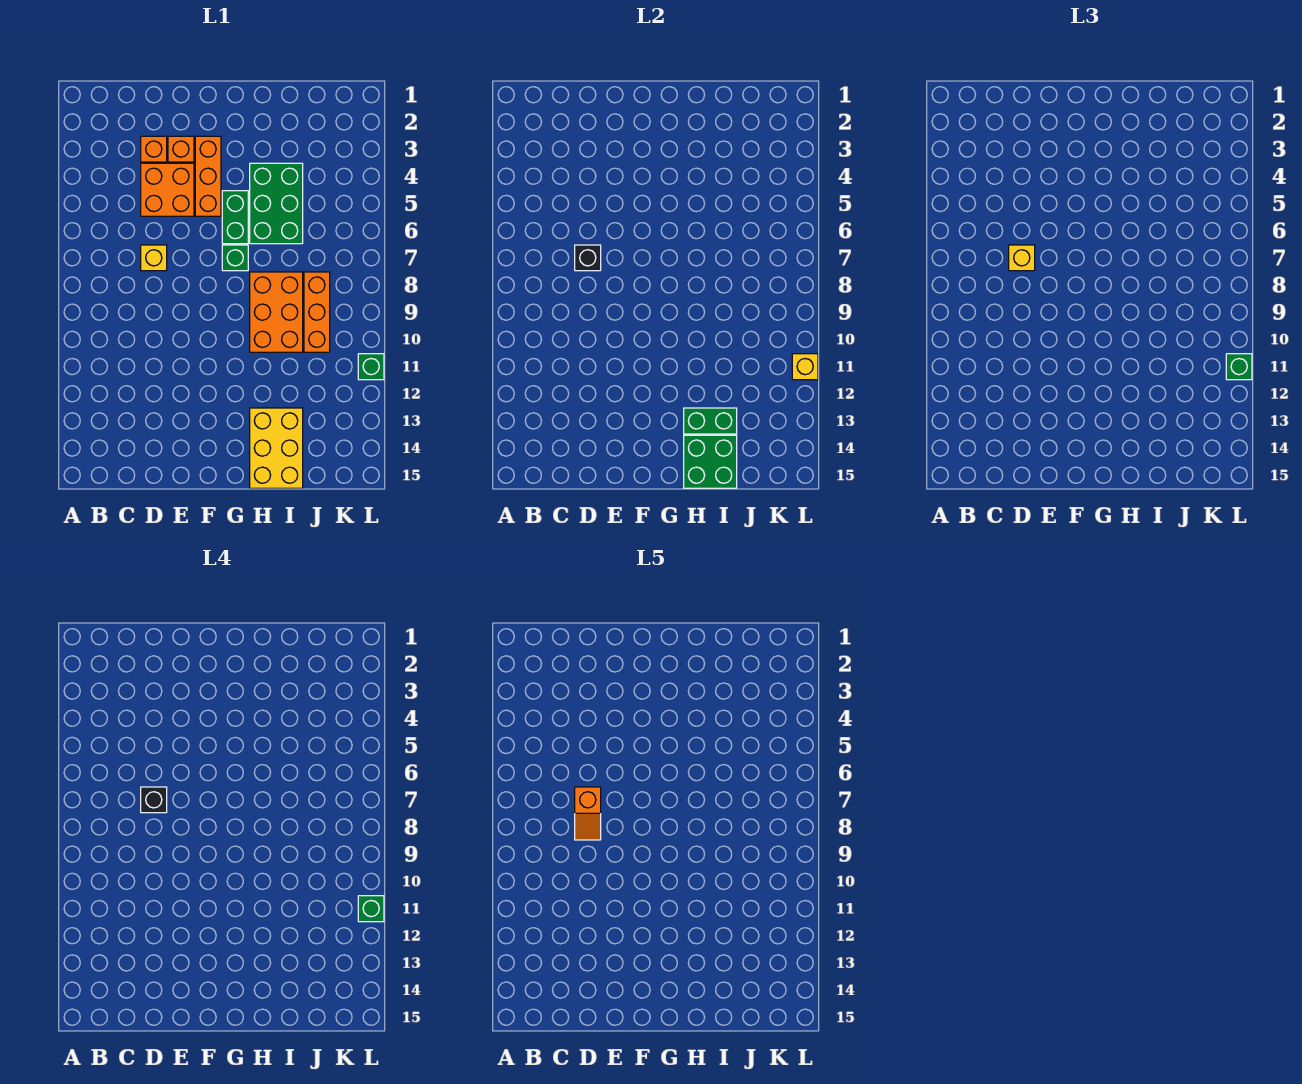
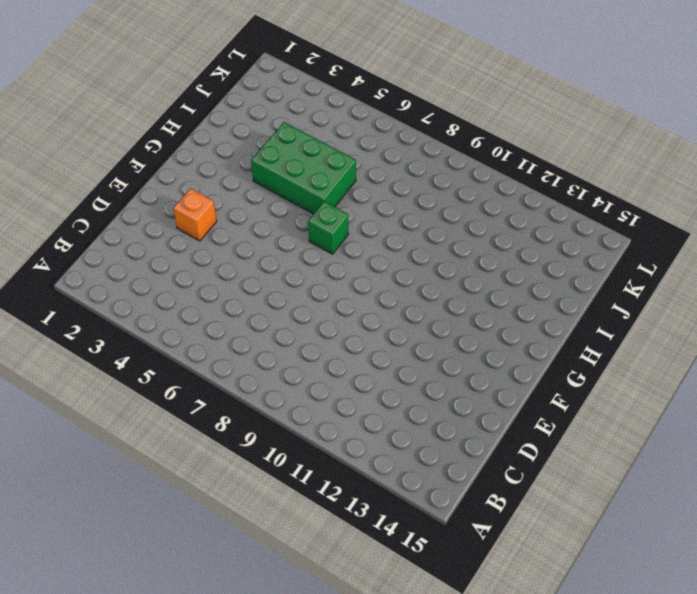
none -> orange brick D3 level 1
none -> orange brick D4:E5 level 1
none -> yellow brick D7 level 1

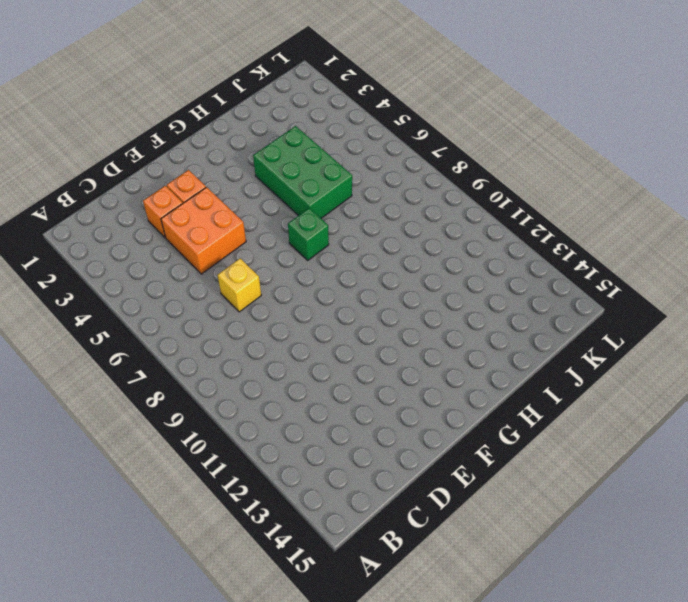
none -> orange brick F3:F5 level 1
none -> green brick G5:G6 level 1
none -> orange brick H8:I10 level 1

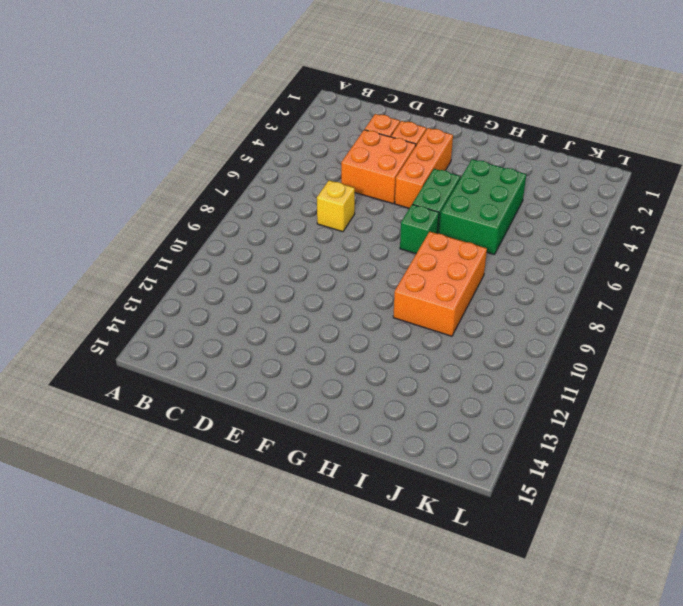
none -> yellow brick H13:I15 level 1
none -> orange brick J8:J10 level 1
none -> green brick L11 level 1

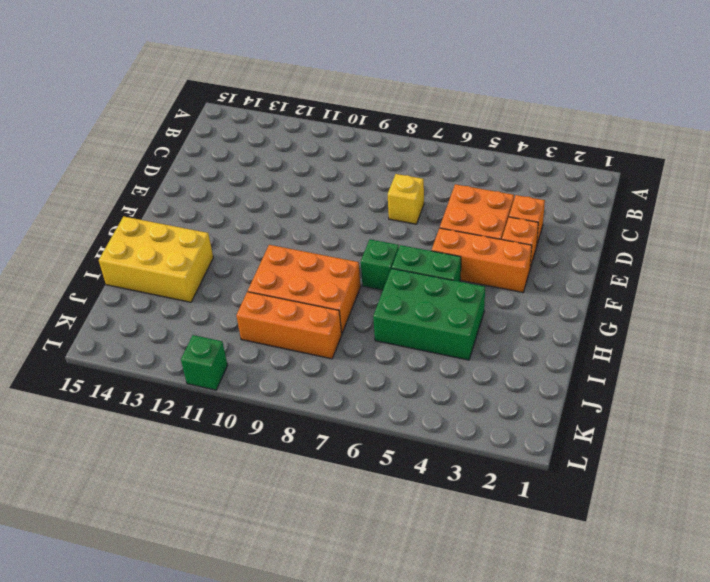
none -> black brick D7 level 2
none -> green brick H13:I13 level 2
none -> green brick H14:I15 level 2

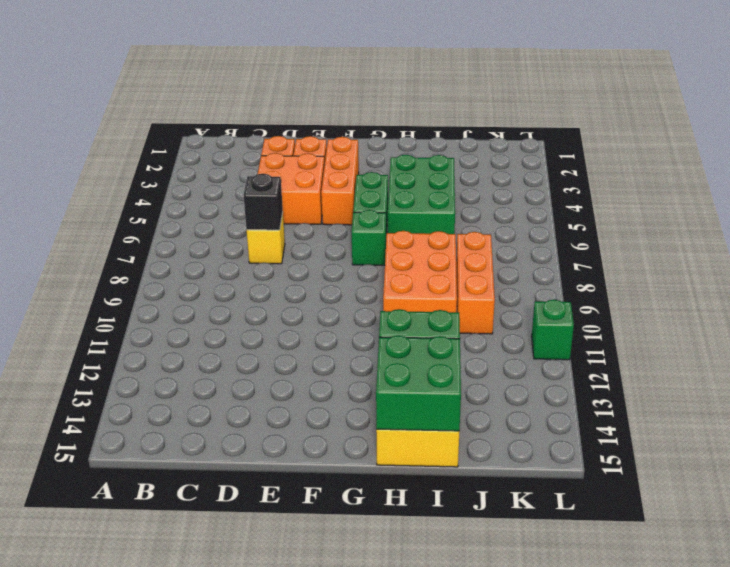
none -> yellow brick L11 level 2
none -> yellow brick D7 level 3
none -> green brick L11 level 3

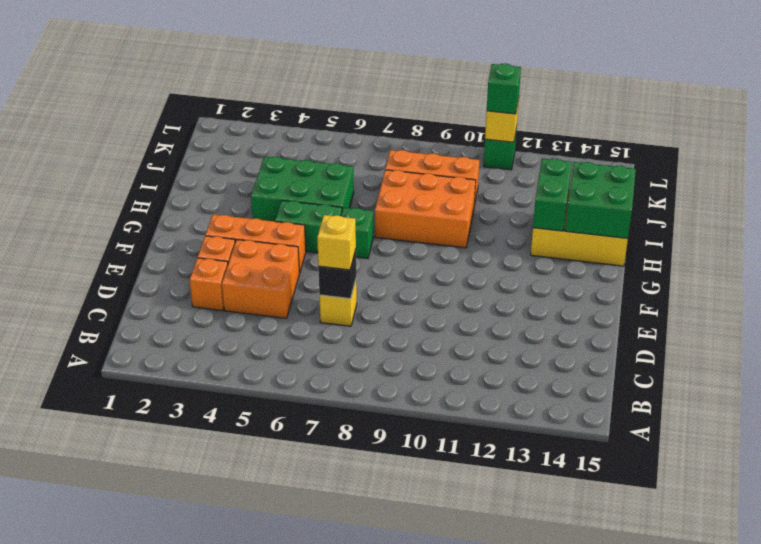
none -> black brick D7 level 4
none -> green brick L11 level 4
none -> orange slope D7:D8 level 5 top 7

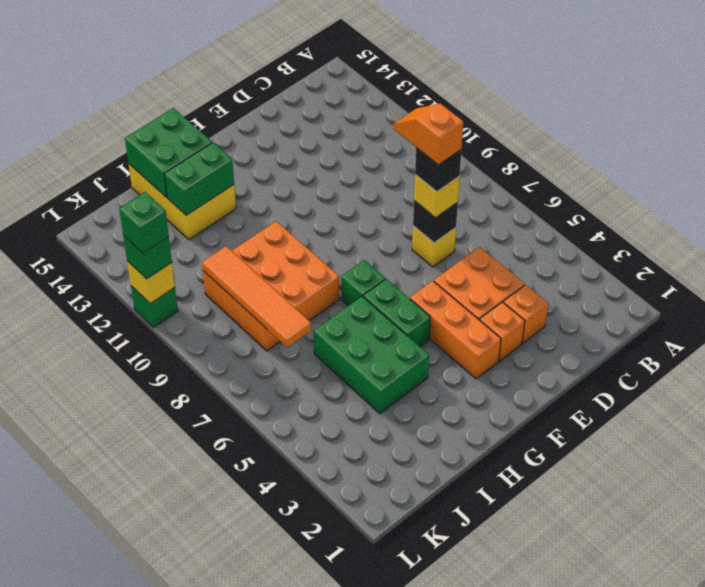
orange tile J7:J10 level 2 -> none

